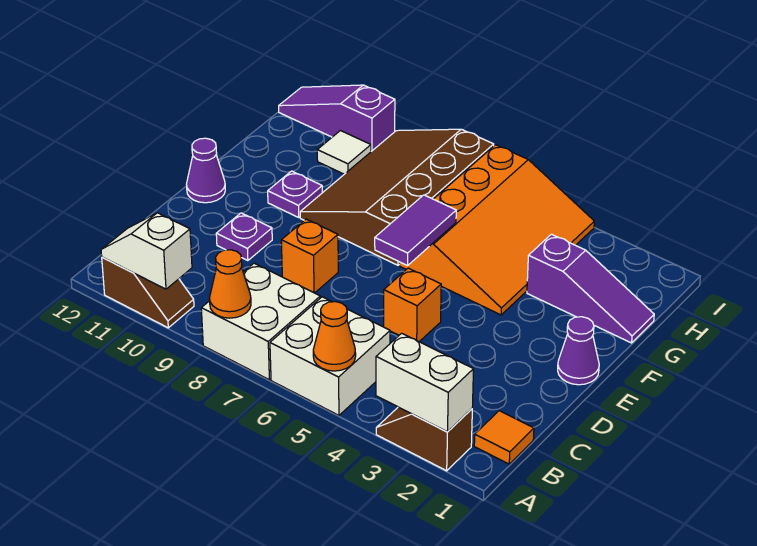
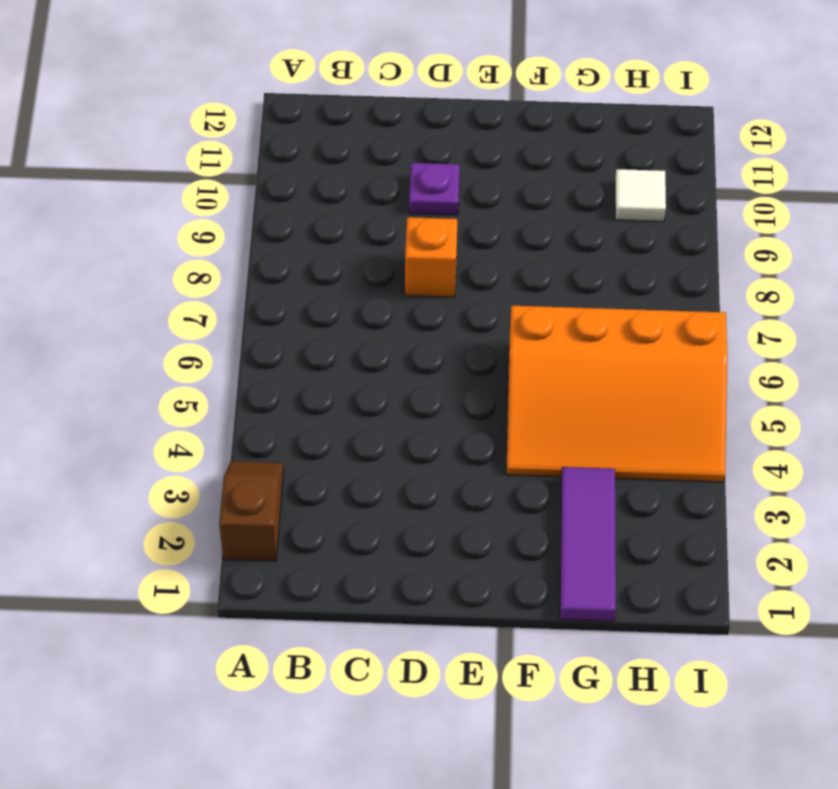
purple tile G1:G3 level 1 -> purple slope G1:G3 level 1 top 3
none -> white brick A5:B6 level 1
none -> white brick A7:B8 level 1
none -> brown slope A10:A11 level 1 top 11

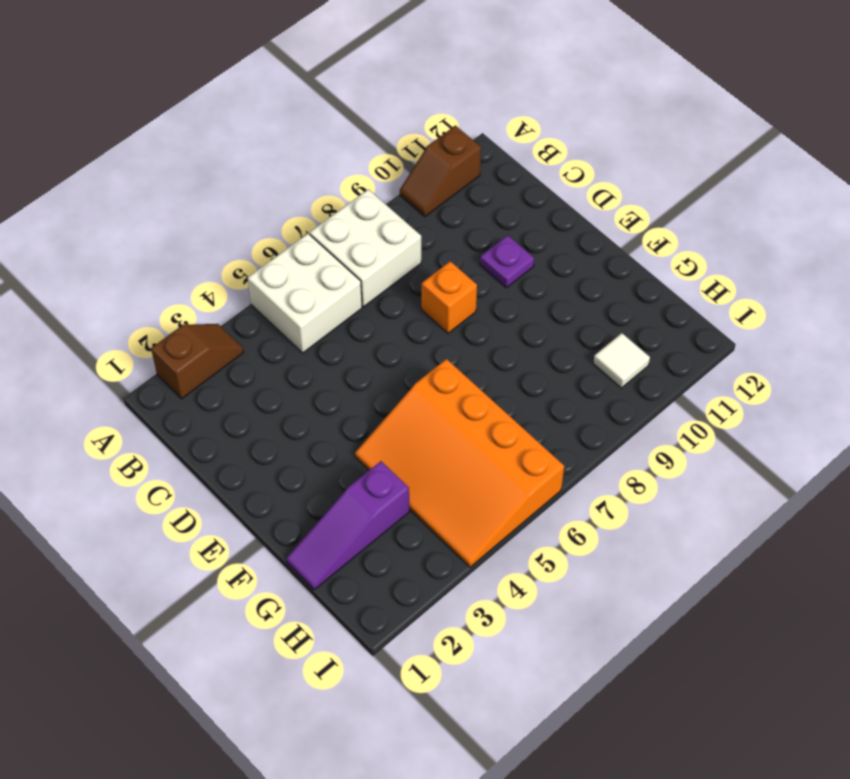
none -> orange tile B1 level 1
none -> orange brick D5 level 1
none -> purple cone E1 level 1

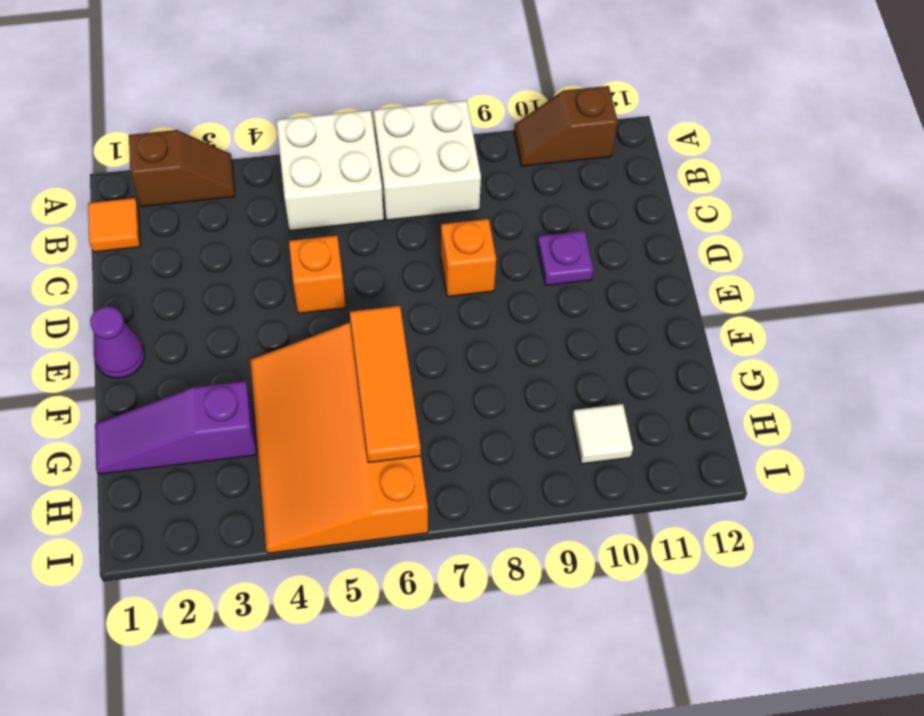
orange tile F6:H6 level 2 -> purple tile E6:F6 level 2
none -> purple cone E12 level 1
none -> brown slope F7:I9 level 1 top 7
none -> purple plate F10 level 1

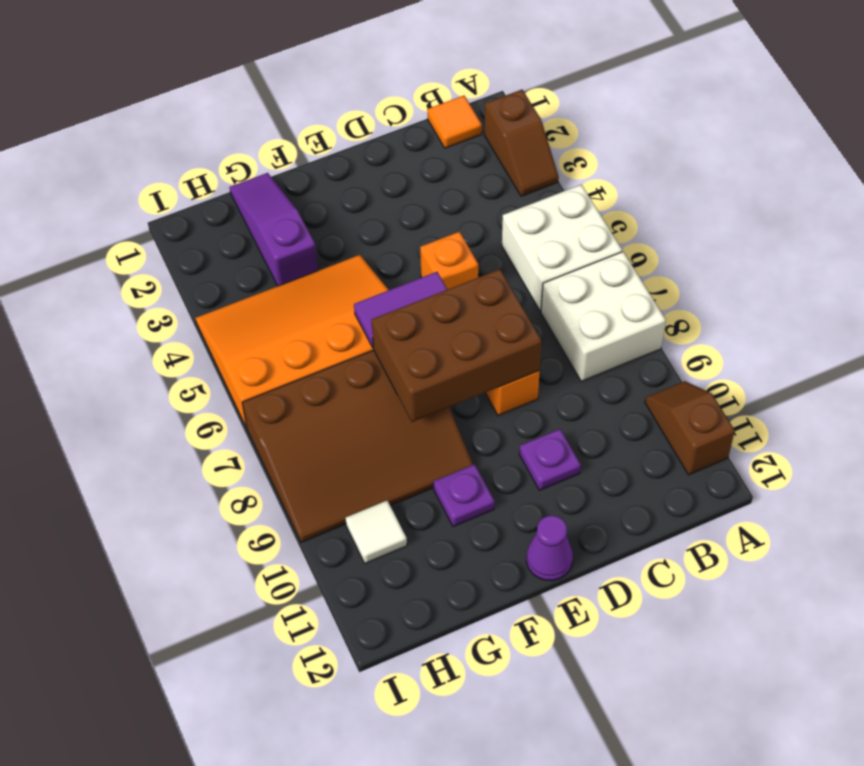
brown brick D7:F8 level 2 -> none
none -> purple cone E1 level 1
none -> purple slope I10:I12 level 1 top 10
none -> white brick A2:A3 level 2

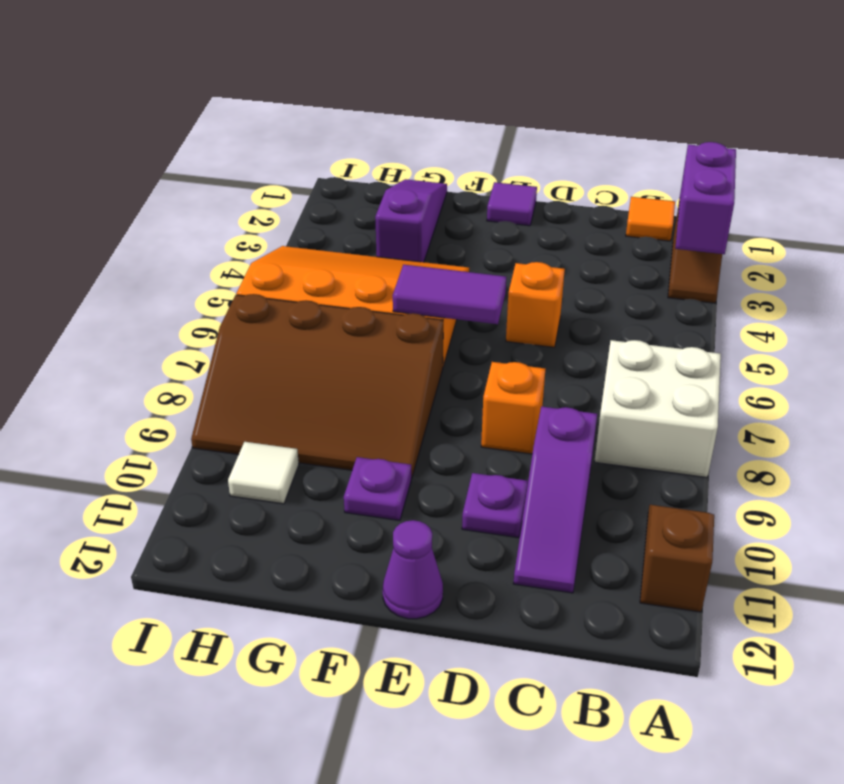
purple brick A2:A3 level 2 -> white brick A2:A3 level 2
purple slope C9:C11 level 1 top 9 -> purple slope I10:I12 level 1 top 10
purple tile E1 level 1 -> purple cone E1 level 1
none -> white brick A5:B6 level 1
none -> orange cone A5 level 2
none -> orange cone A8 level 2

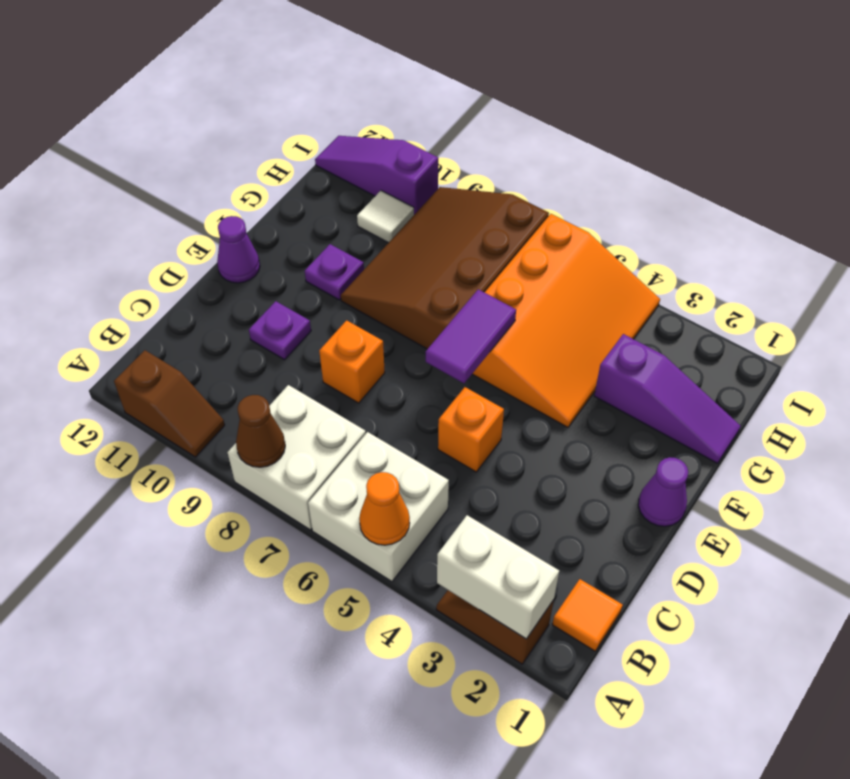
brown cone A8 level 2 -> orange cone A8 level 2
none -> white slope A10:A11 level 2 top 10

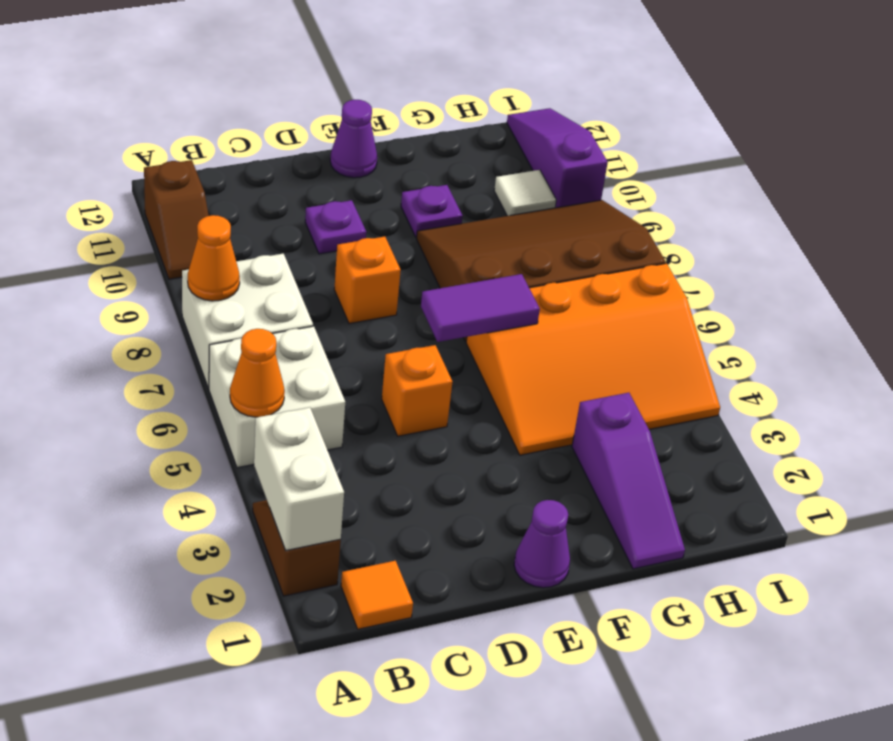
none -> white slope A10:A11 level 2 top 10

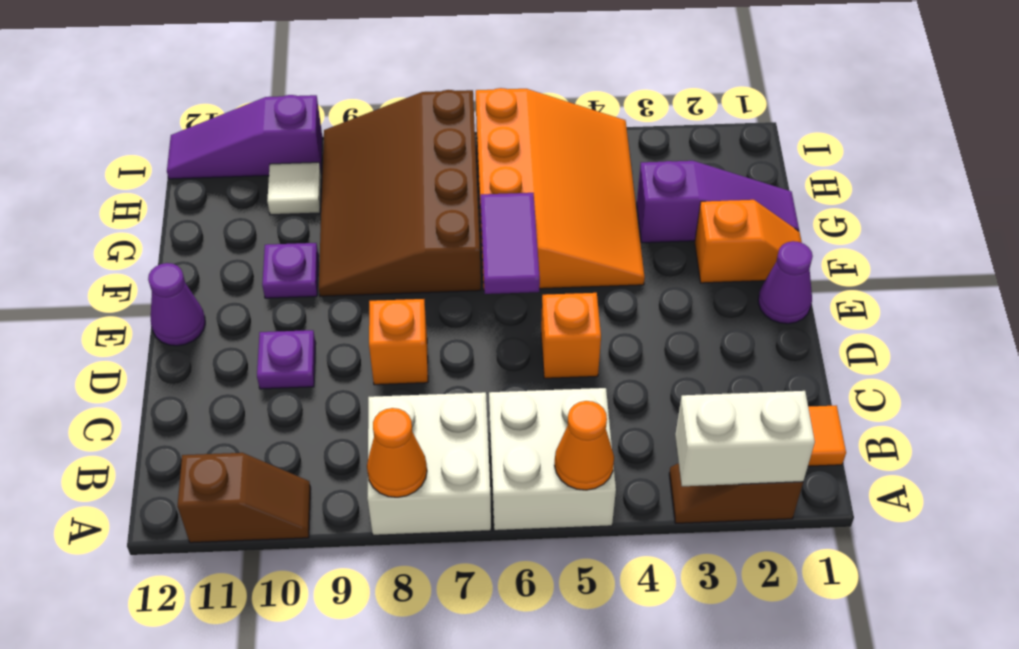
orange slope F1:F2 level 1 top 2 -> none
none -> white slope A10:A11 level 2 top 10

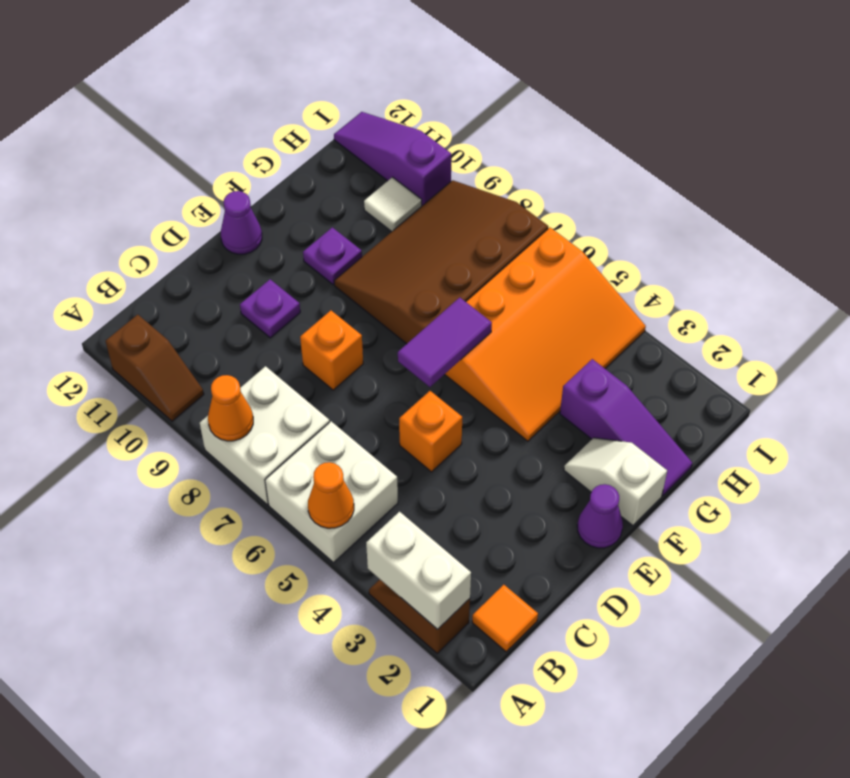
white slope F1:F2 level 1 top 1 -> white slope A10:A11 level 2 top 10

